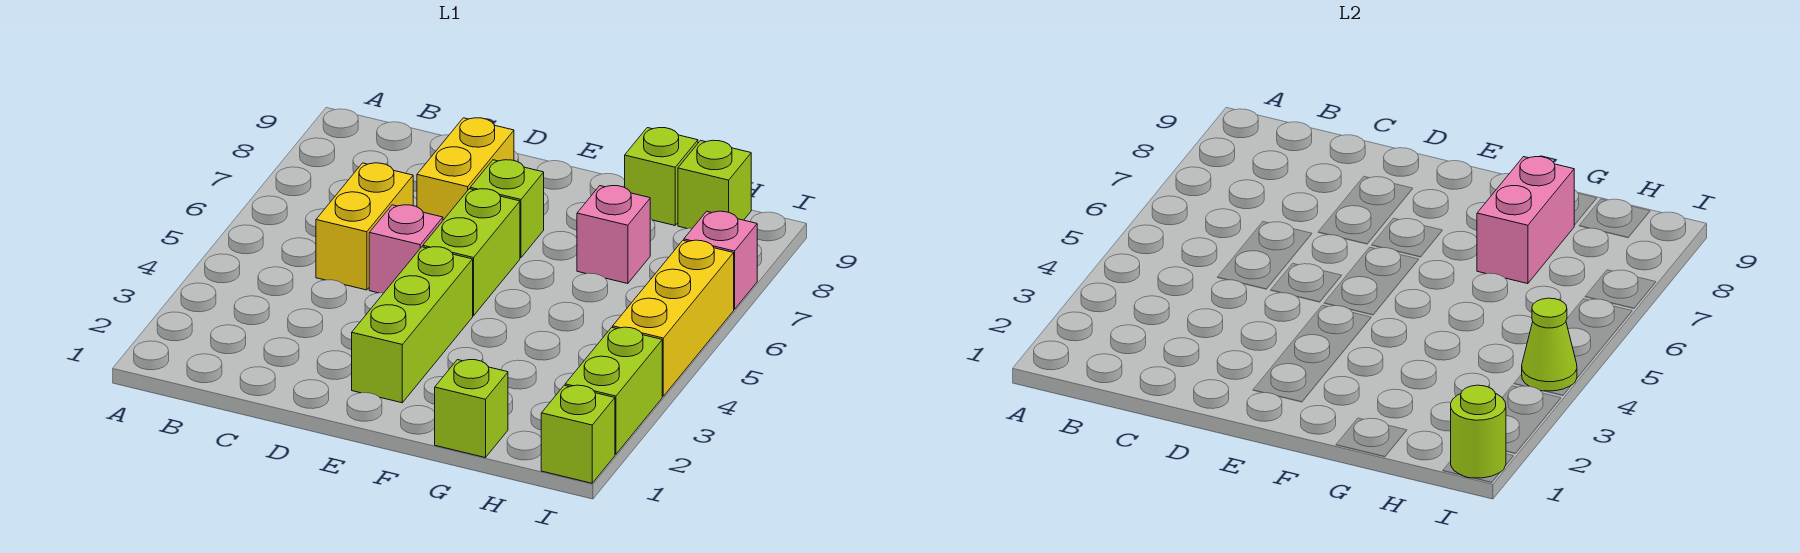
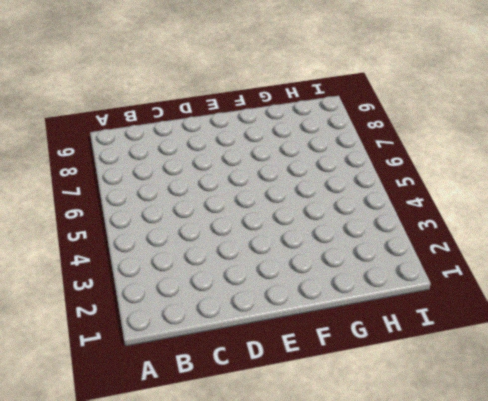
none -> yellow brick C5:C6 level 1
none -> pink brick D5 level 1
none -> yellow brick D7:D8 level 1

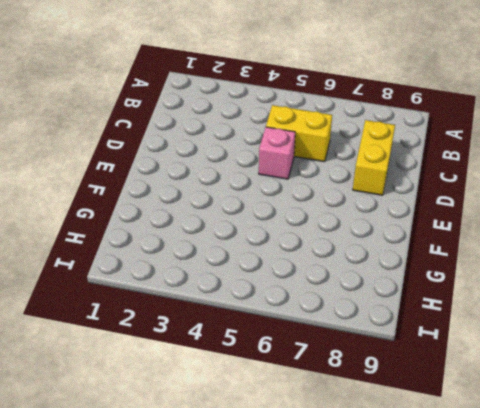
yellow brick C8:D8 level 1 -> yellow brick D7:D8 level 1
none -> lime brick E2:E4 level 1
none -> lime brick E5:E6 level 1
none -> lime brick E7 level 1

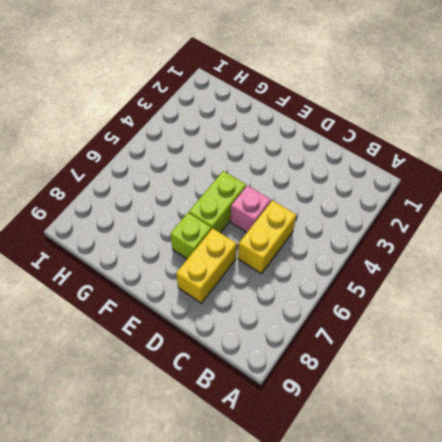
none -> lime brick E2:E4 level 1
none -> lime brick G1 level 1
none -> pink brick G7 level 1

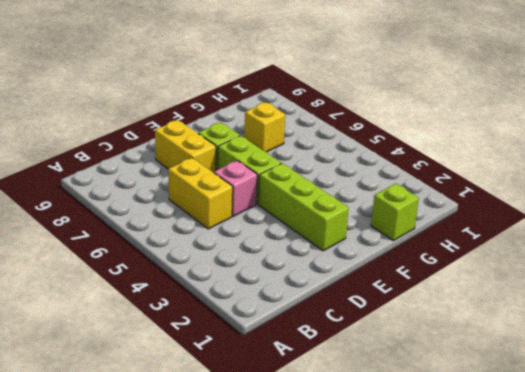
yellow brick G7 level 1 -> pink brick G7 level 1
none -> lime brick G9 level 1
none -> lime brick H9 level 1
none -> lime brick I1 level 1

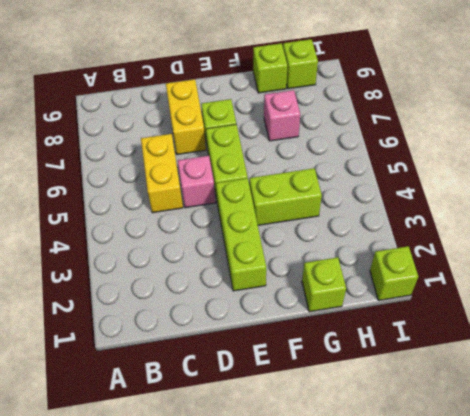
lime brick F4:G4 level 1 -> lime brick I2:I3 level 1
none -> yellow brick I4:I6 level 1
none -> pink brick I7 level 1
none -> pink brick G7:G8 level 2

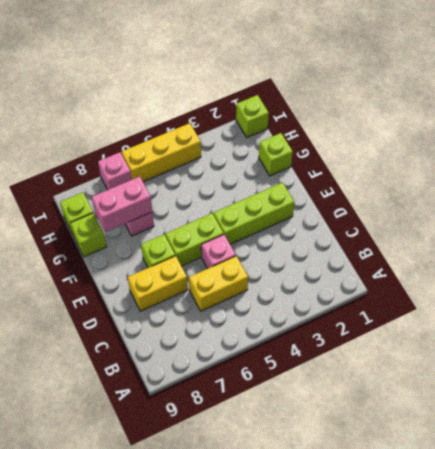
none -> lime brick I2:I3 level 1
none -> lime round brick I1 level 2
none -> lime cone I4 level 2

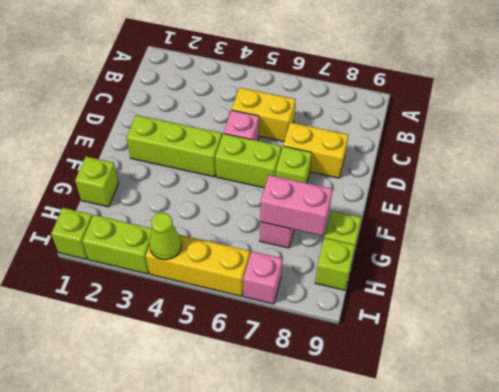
none -> lime round brick I1 level 2

